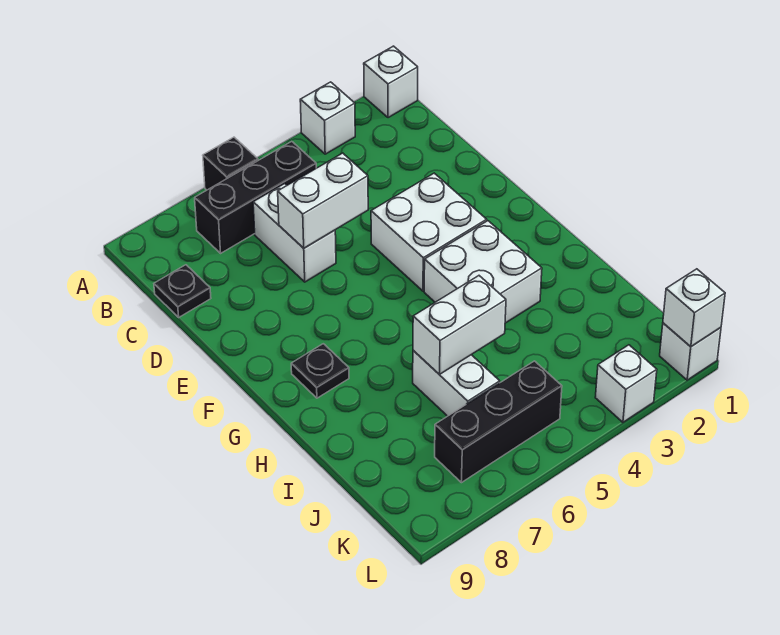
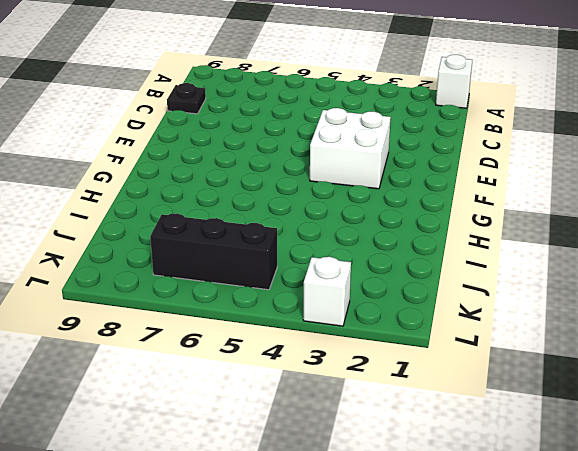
none -> white brick A3 level 1
none -> black brick A6 level 1
none -> black brick B5:B7 level 1

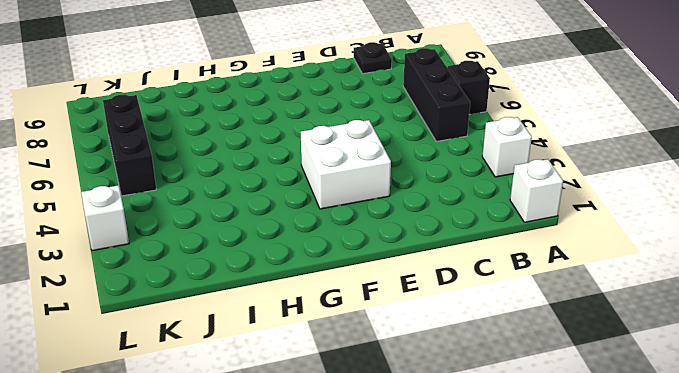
none -> white brick C6:D6 level 1
none -> white brick G3:H4 level 1
none -> black plate G8 level 1

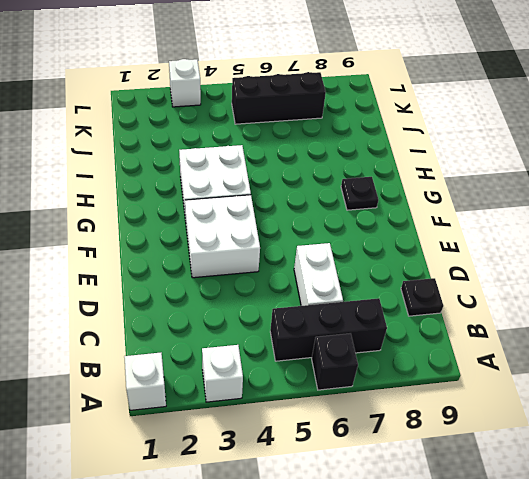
none -> white brick I6:J6 level 1
none -> white brick L1 level 1
none -> white brick D5:D6 level 2

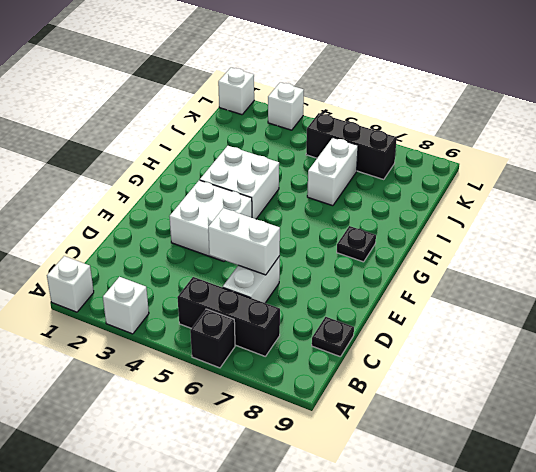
none -> white brick I5:I6 level 2
none -> white brick L1 level 2

